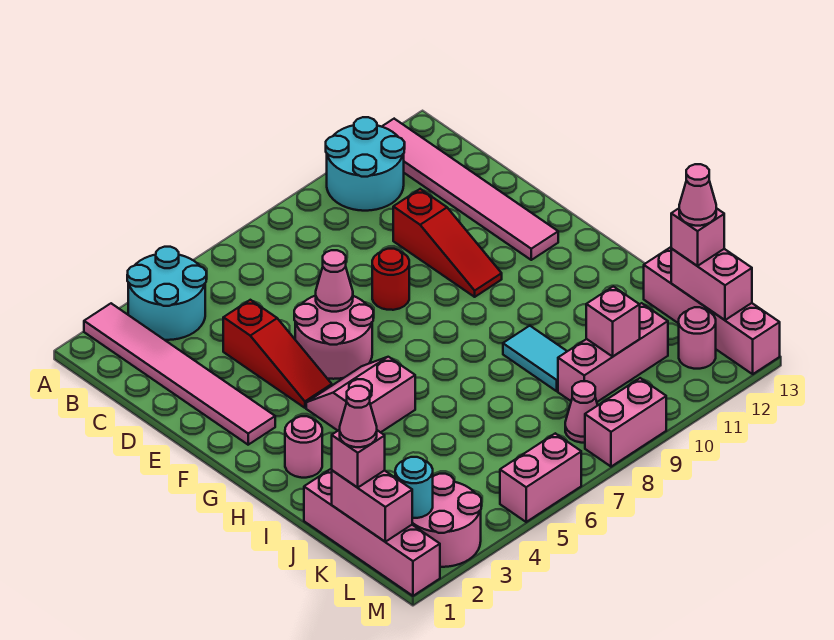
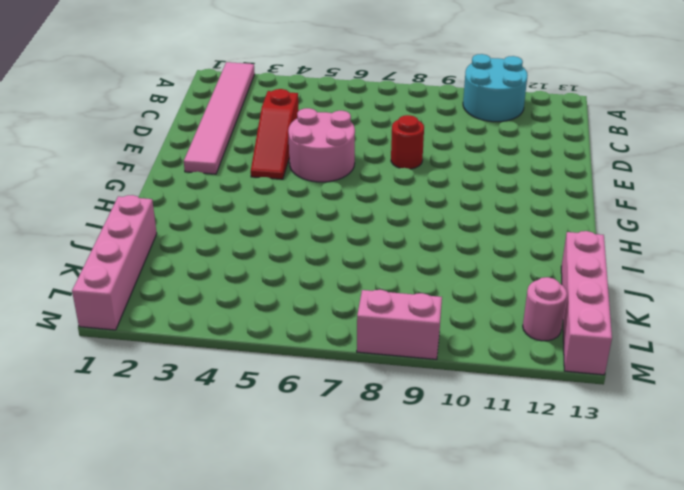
none -> cyan round brick A3:B4 level 1
none -> pink tile A12:F12 level 1
none -> red slope D10:F10 level 1 top D

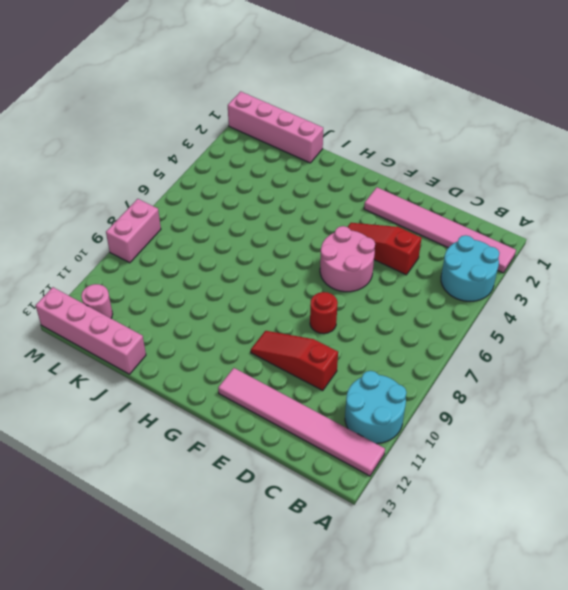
none -> pink slope G4:H5 level 1 top H
none -> pink round brick H2 level 1
none -> cyan tile I9:J9 level 1

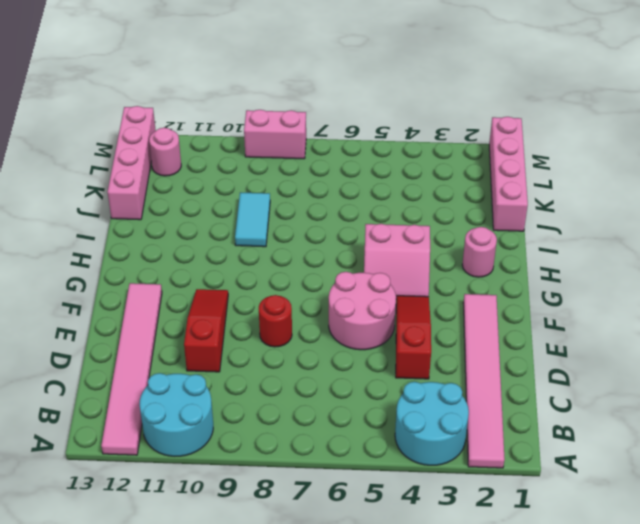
none -> pink brick K9:K11 level 1
none -> pink round brick L2:M3 level 1
none -> pink cone L8 level 1

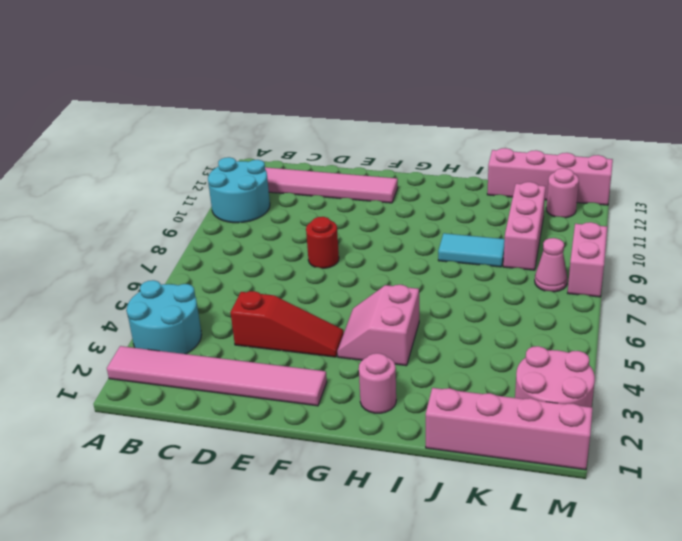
none -> red slope D10:F10 level 1 top D
none -> pink round brick E5:F6 level 1
none -> pink brick M5:M6 level 1

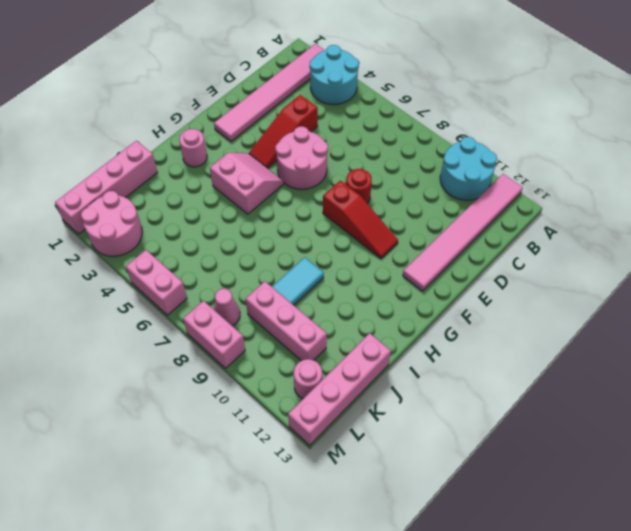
red slope F8:F10 level 1 top 8 -> red slope D10:F10 level 1 top D
none -> pink cone E6 level 2
none -> pink brick K1:L1 level 2
none -> pink brick K10 level 2

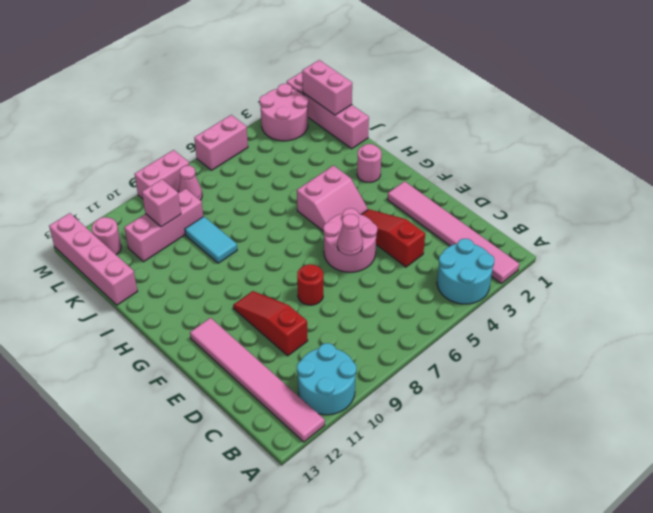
none -> pink brick K13:L13 level 2
none -> cyan round brick L2 level 2
none -> pink brick K1 level 3

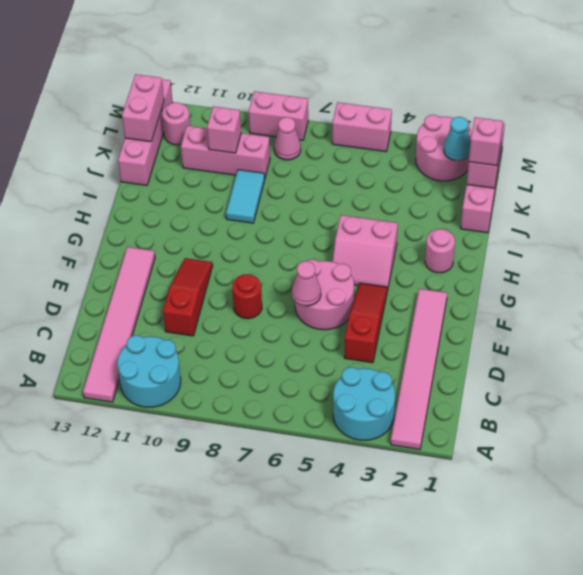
cyan cone L2 level 2 -> cyan round brick L2 level 2
none -> pink brick K13 level 3
none -> pink cone K1 level 4
none -> pink cone K13 level 4

